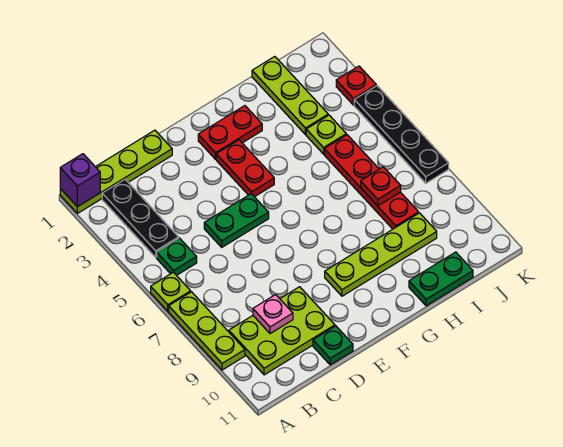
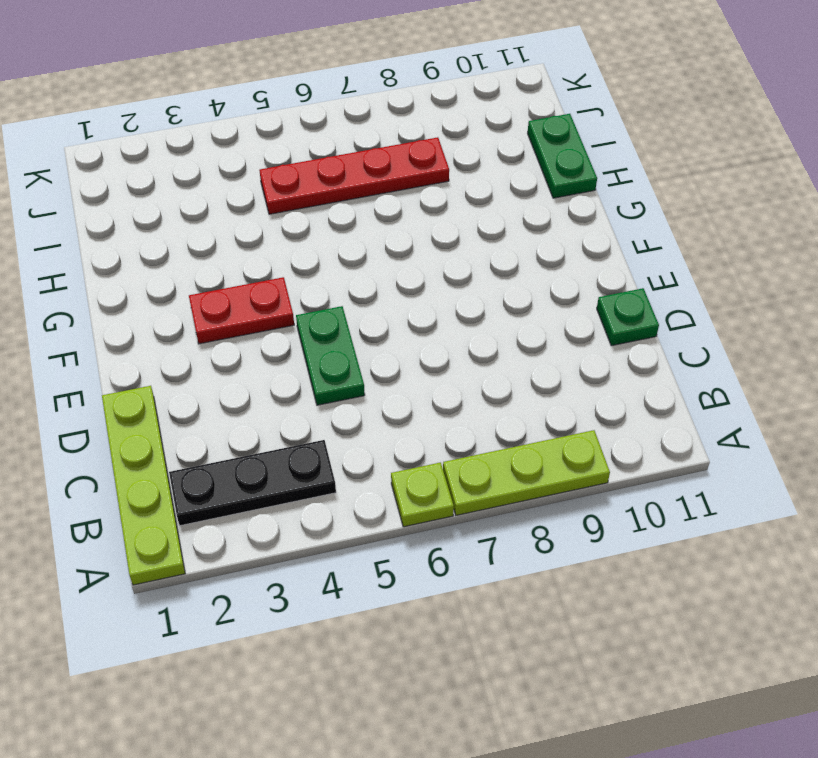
none -> green plate B5 level 1
none -> lime plate B9:D10 level 1
none -> red plate F2:G2 level 1

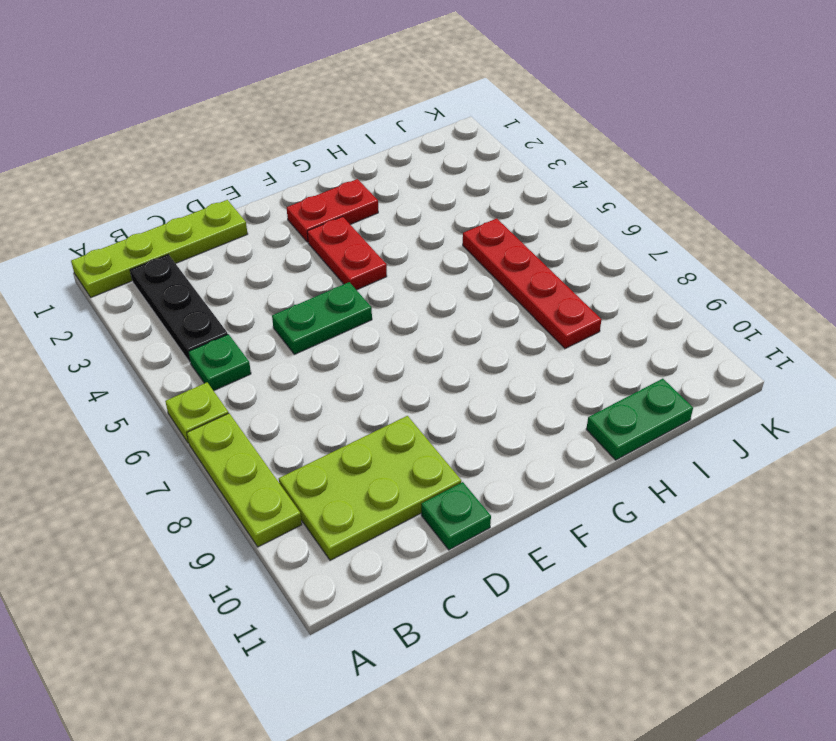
none -> lime plate F9:I9 level 1
none -> lime plate I1:I3 level 1
none -> lime plate I4 level 1

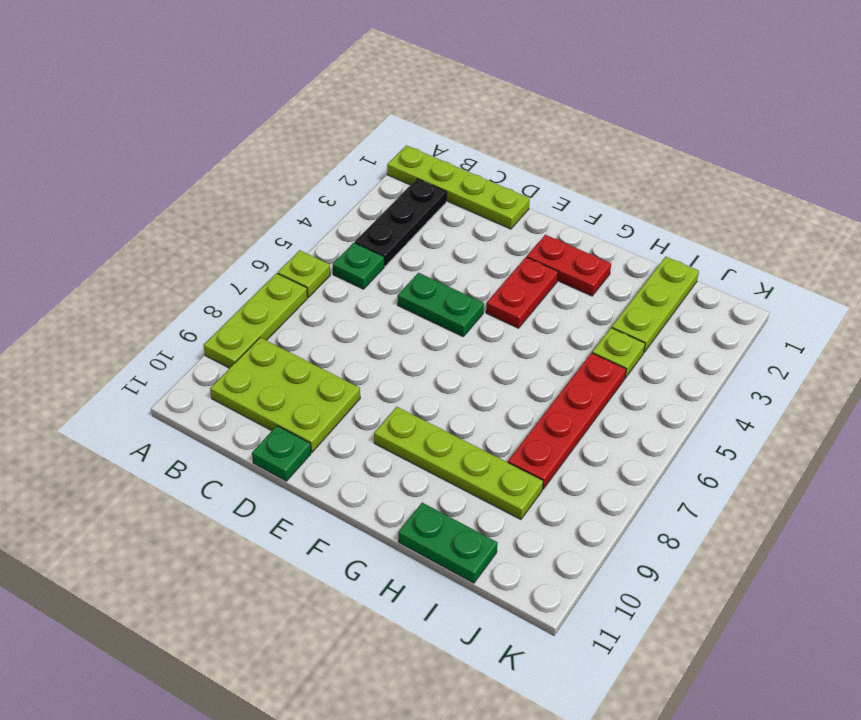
none -> red plate K3 level 1
none -> black plate K4:K7 level 1
none -> purple brick A1 level 2

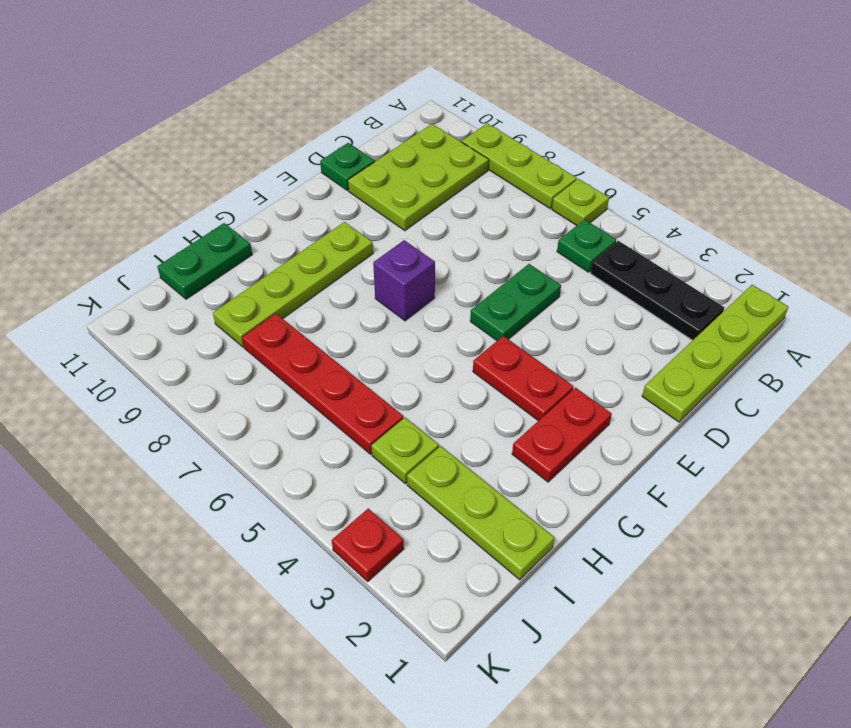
purple brick F7 level 1 -> purple brick A1 level 2
none -> black plate K4:K7 level 1
none -> pink plate C9 level 2
none -> red plate I7 level 2

